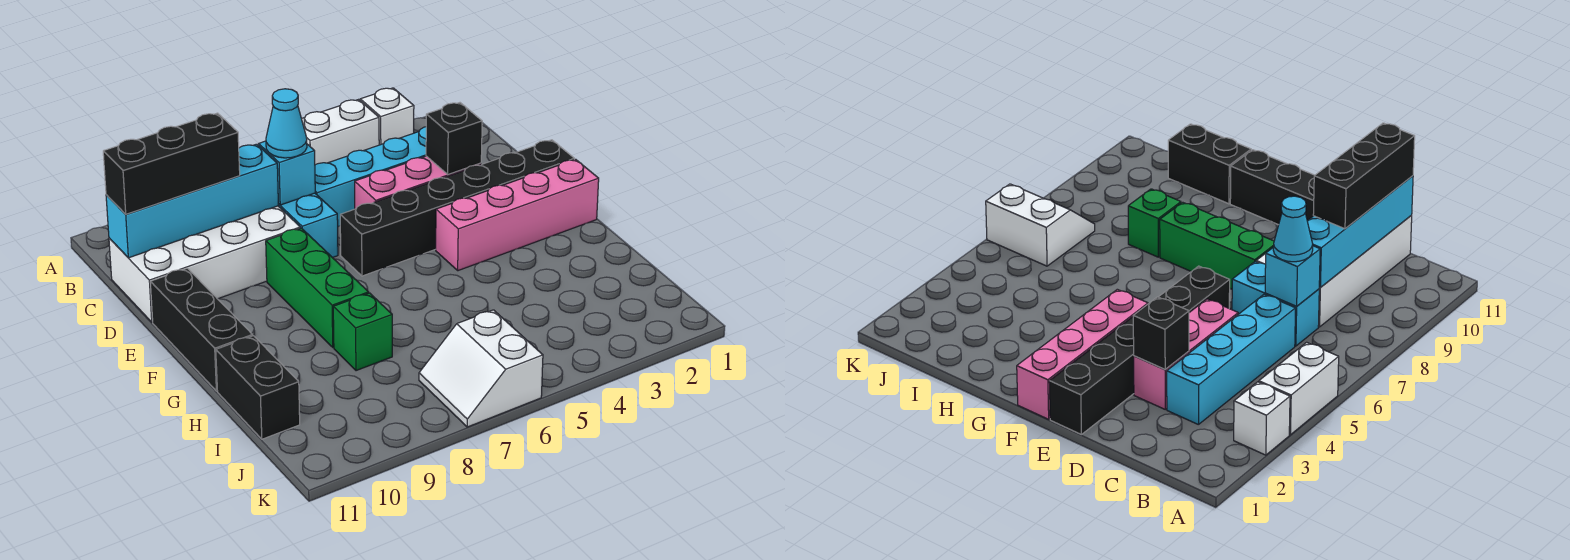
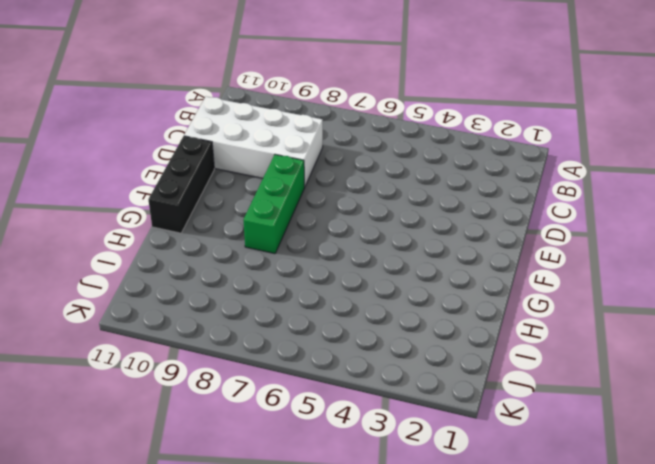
none -> white brick A3 level 1
none -> white brick A4:A5 level 1
none -> cyan brick C3:C6 level 1

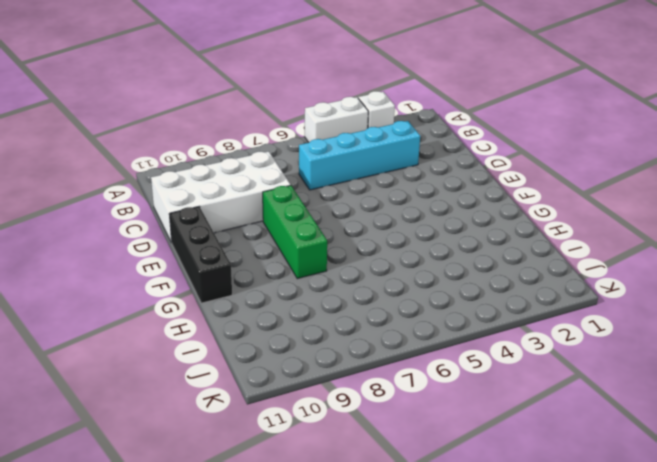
none -> cyan brick C7:D7 level 1
none -> pink brick D3:D5 level 1
none -> black brick E1:E6 level 1

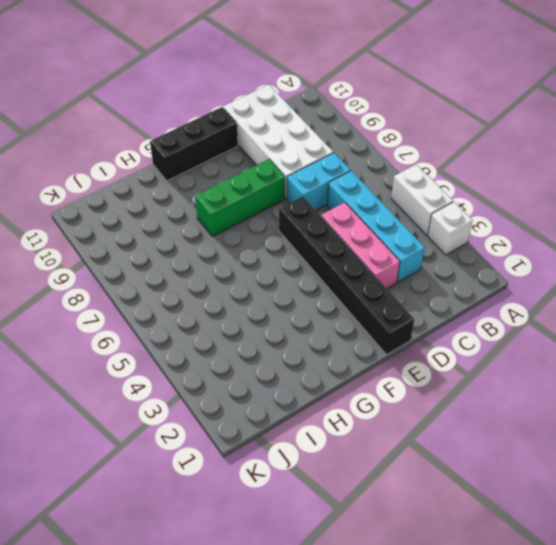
none -> pink brick F1:F4 level 1
none -> green brick H8 level 1
none -> black brick H11:I11 level 1

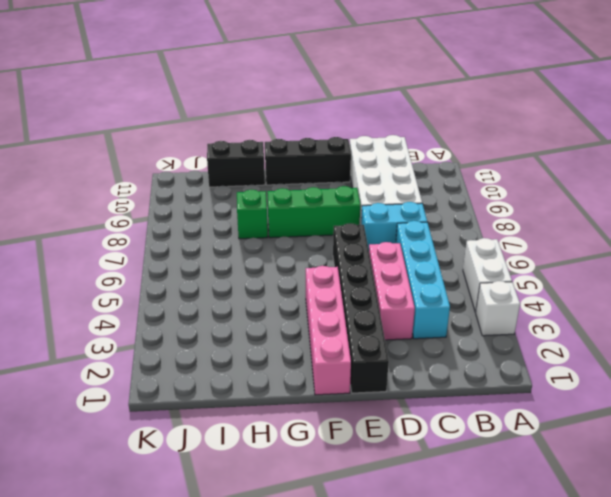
none -> white slope J6:K7 level 1 top 6
none -> cyan brick C7 level 2
none -> cyan brick C8:C11 level 2

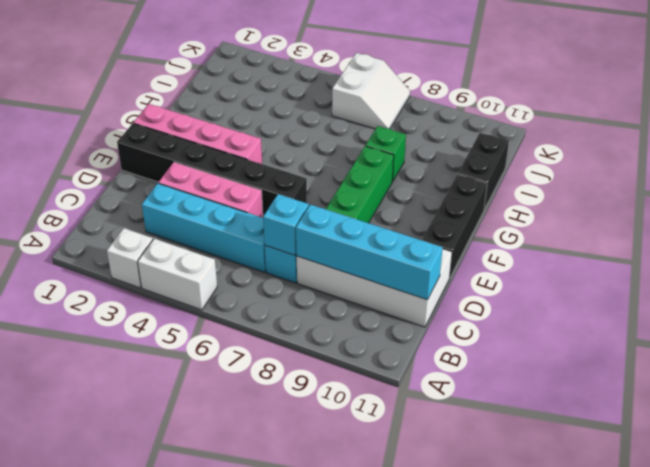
none -> black brick D3 level 2
none -> cyan cone C7 level 3
none -> black brick C9:C11 level 3

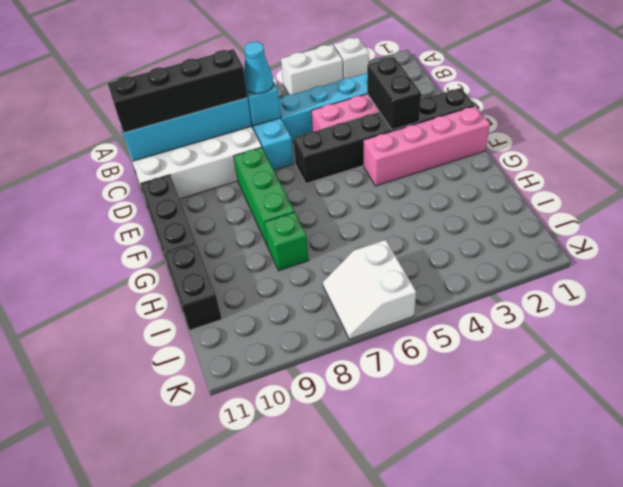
black brick C8:C11 level 3 -> black brick C9:C11 level 3
black brick D3:E3 level 2 -> black brick D3 level 2

